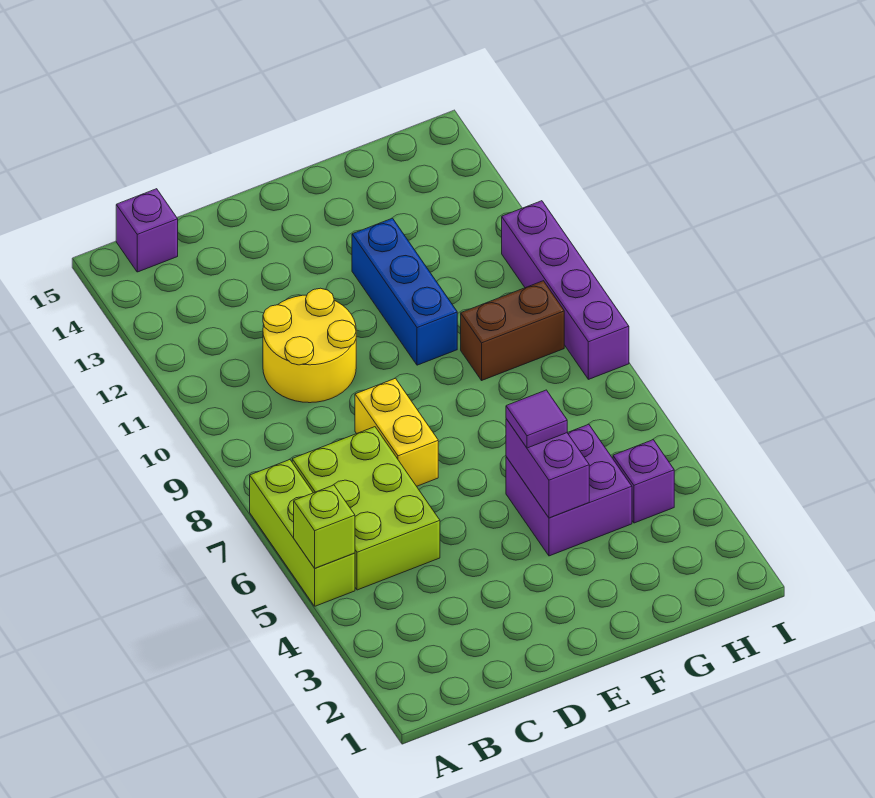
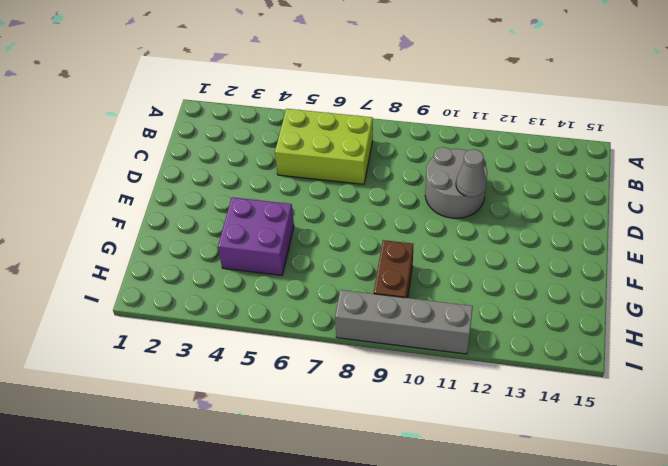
grey round brick C10:D11 level 1 -> yellow round brick C10:D11 level 1
grey cone D11 level 2 -> none
grey brick I8:I11 level 1 -> purple brick I8:I11 level 1
none -> lime brick A5:A7 level 1
none -> purple brick B15 level 1
none -> yellow brick D7:D8 level 1

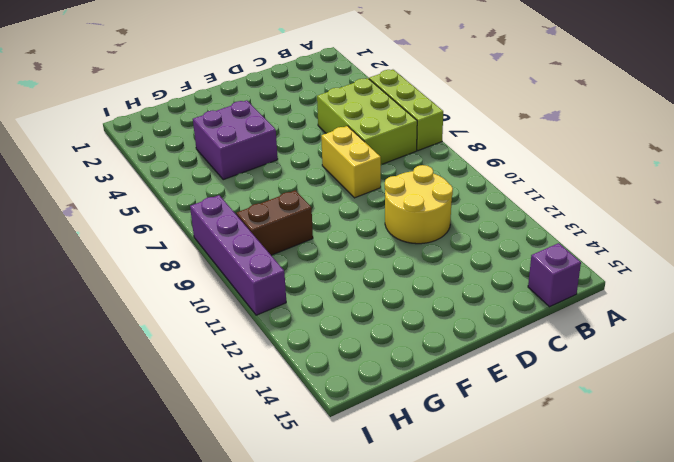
none -> blue brick F10:F12 level 1
none -> purple brick H4 level 1
none -> lime brick A5 level 2

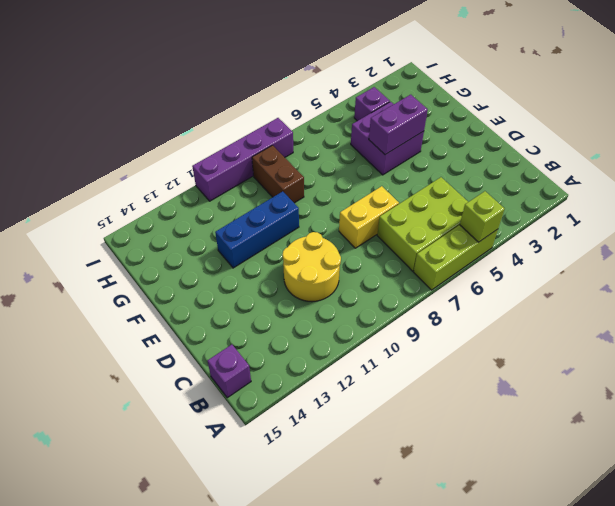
none -> purple tile F5 level 3

